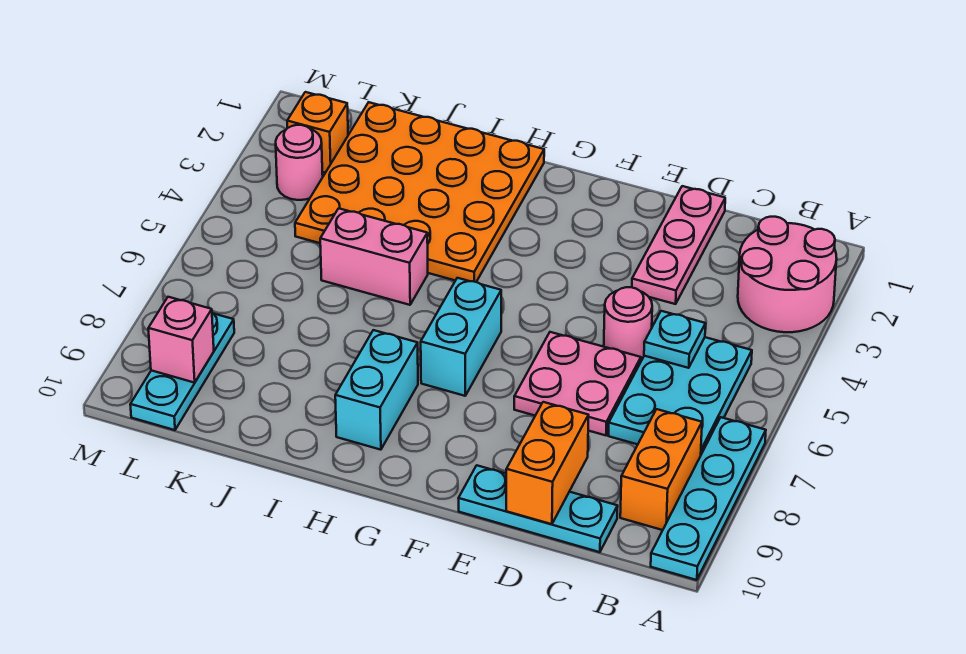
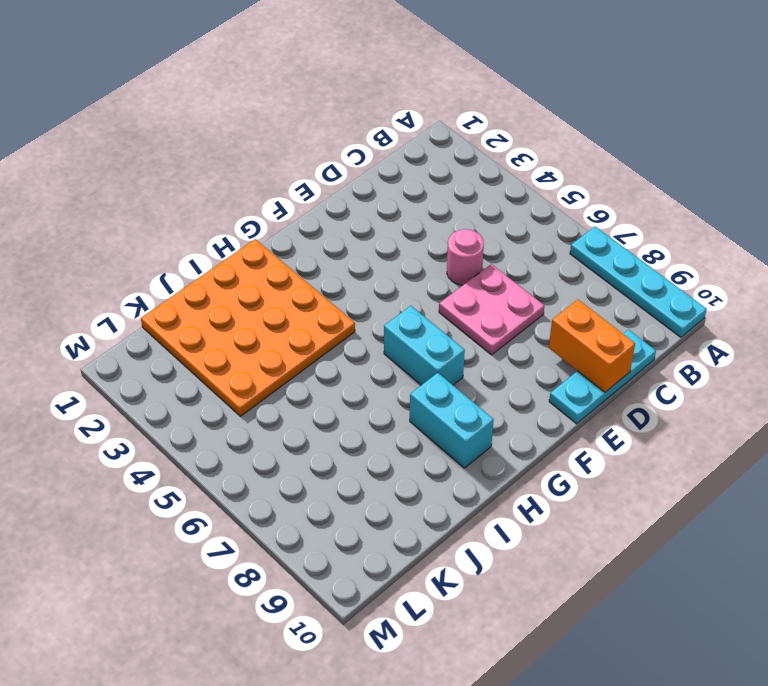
none -> pink round brick A2:B3 level 1
none -> cyan plate B5:C7 level 1
none -> orange brick B8:B9 level 1

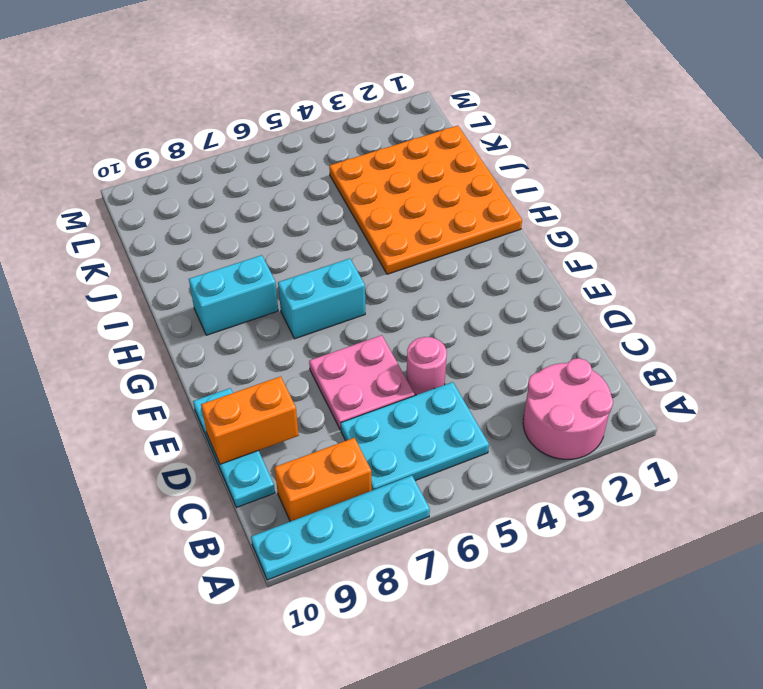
none -> pink plate D1:D3 level 1
none -> pink brick I5:J5 level 1
none -> orange brick L2 level 1

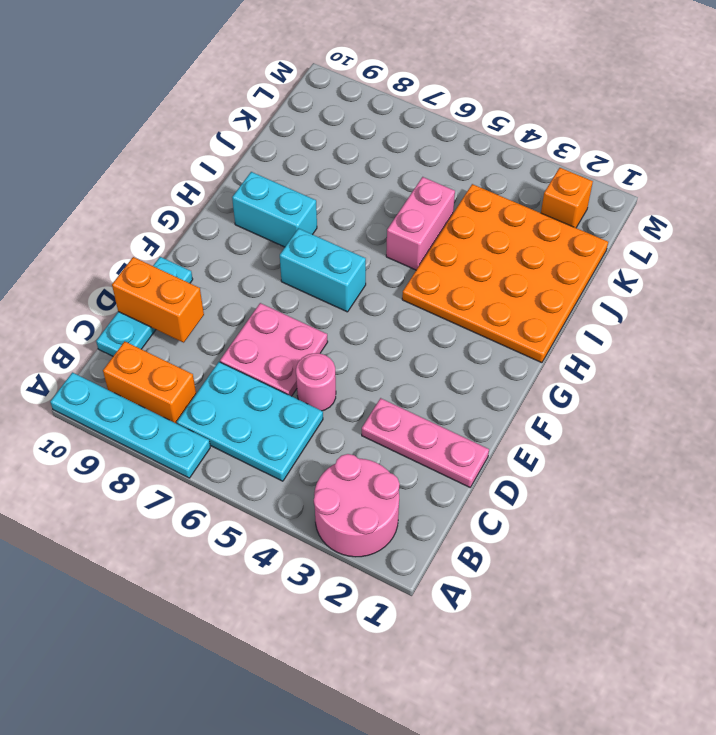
none -> pink round brick L3 level 1
none -> cyan plate L8:L10 level 1
none -> cyan plate C5 level 2

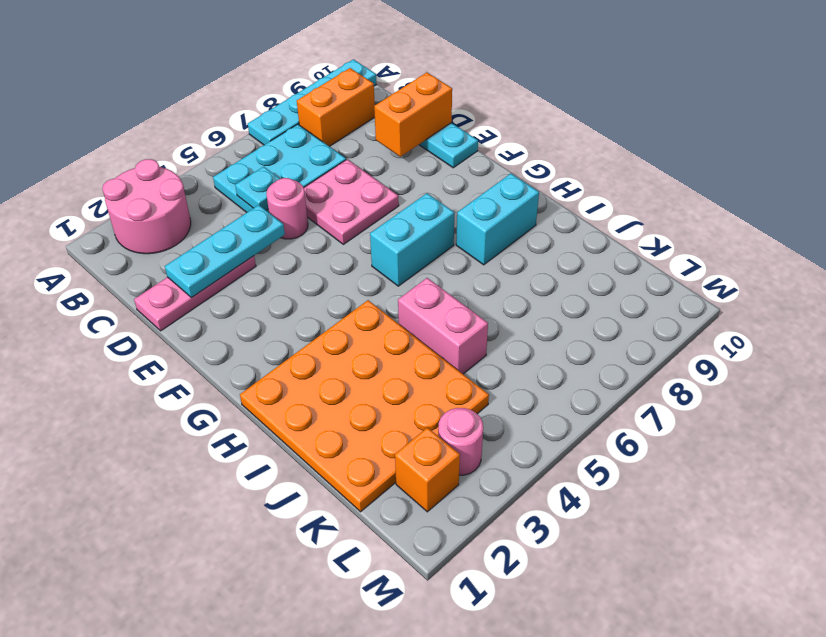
cyan plate D2:D4 level 2 -> cyan plate L8:L10 level 1
none -> pink brick L9 level 2

